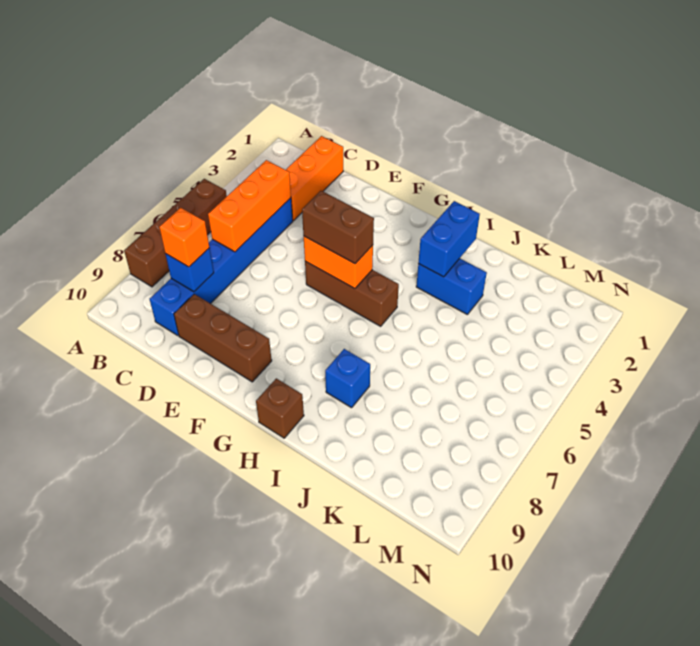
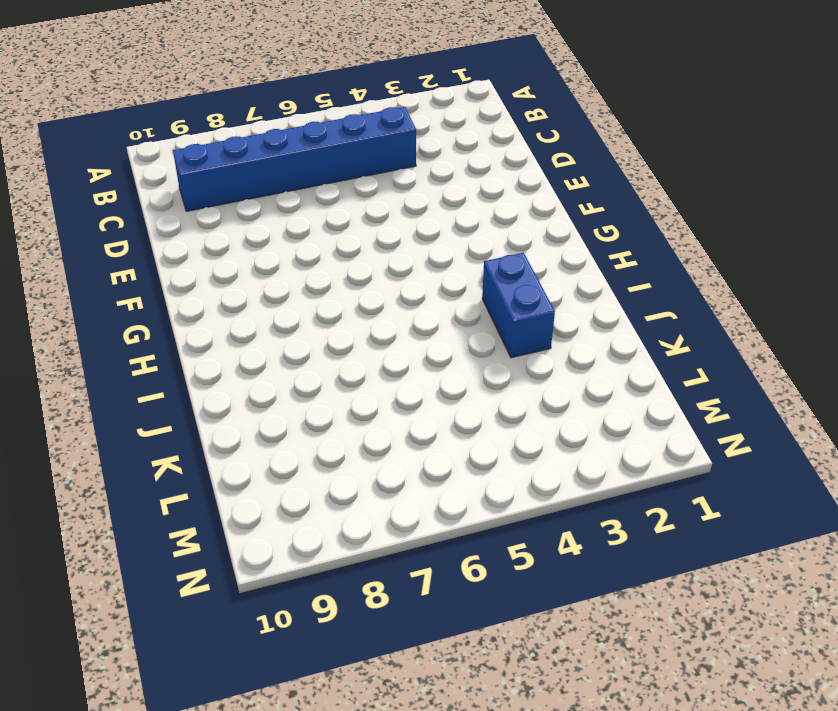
none -> brown brick A5:A8 level 1
none -> orange brick C1:C3 level 1
none -> brown brick D9:F9 level 1

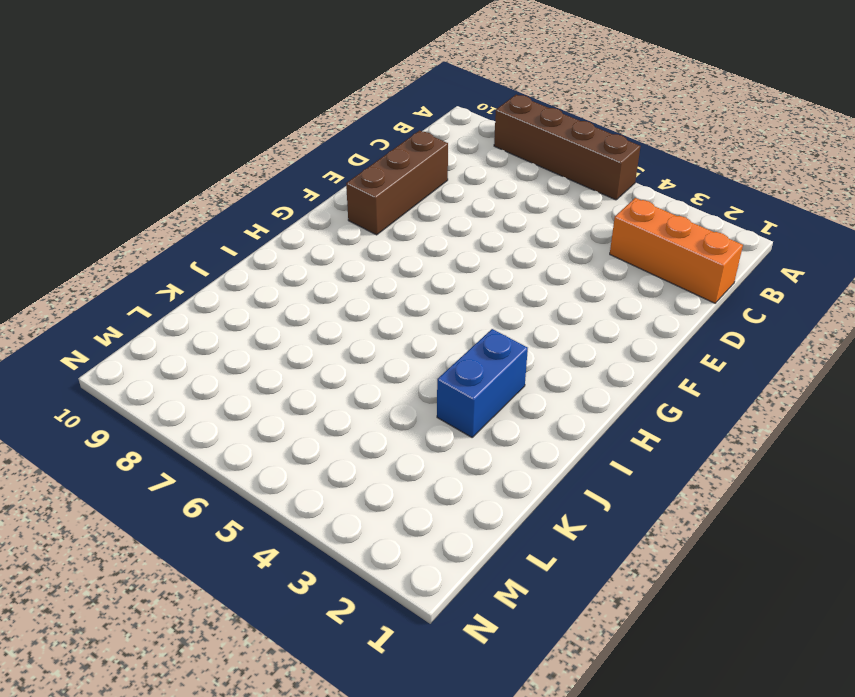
none -> blue brick C4:C9 level 1
none -> brown brick F5:H5 level 1
none -> brown brick H10 level 1

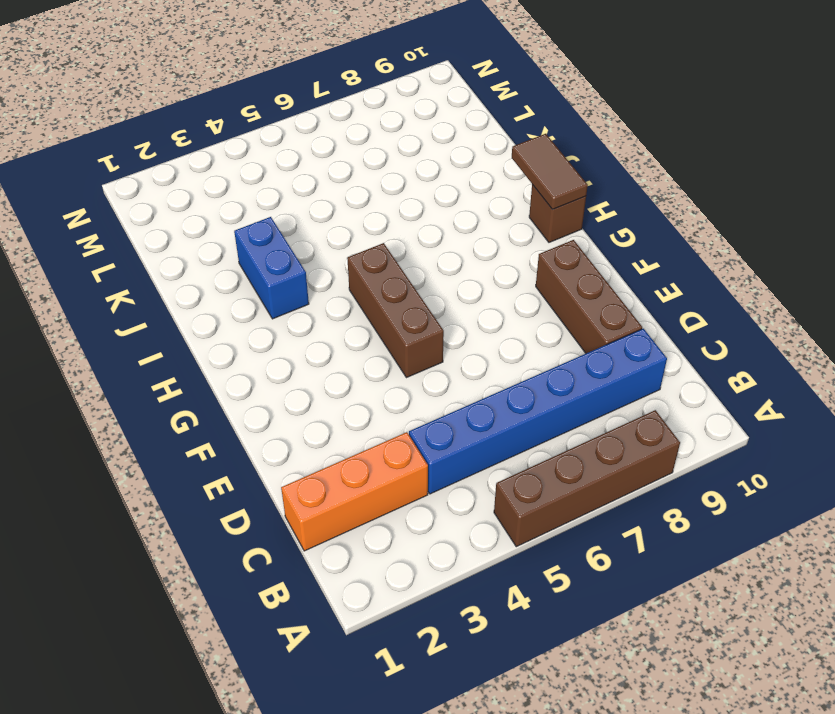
brown tile H10:I10 level 2 -> none
none -> blue brick I8 level 1
none -> orange brick C4:C6 level 2
none -> blue brick C8 level 2

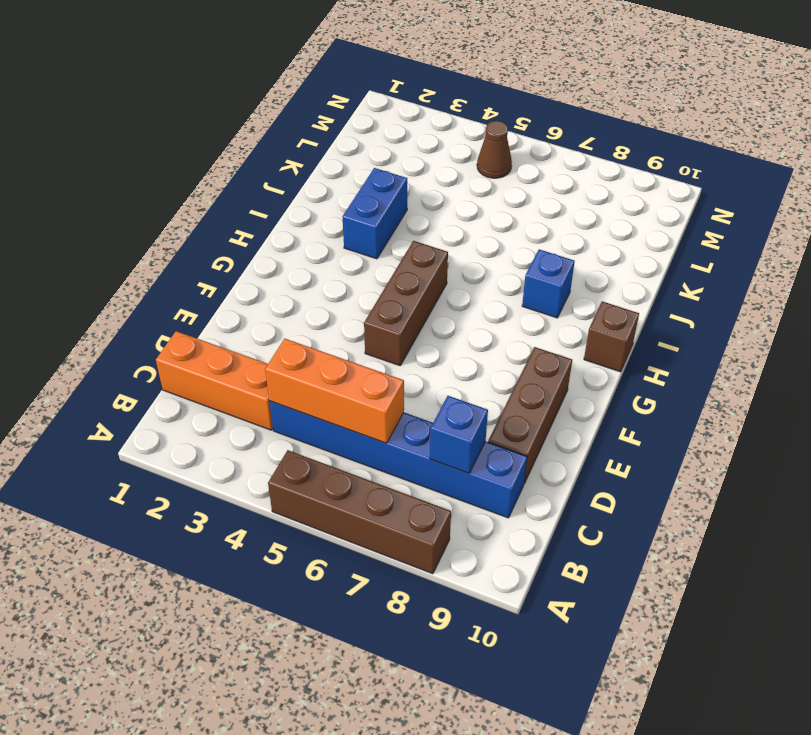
brown cone M5 level 1 -> none
none -> orange brick F5:G5 level 2
none -> blue brick I2:I3 level 2
none -> orange brick C8 level 3

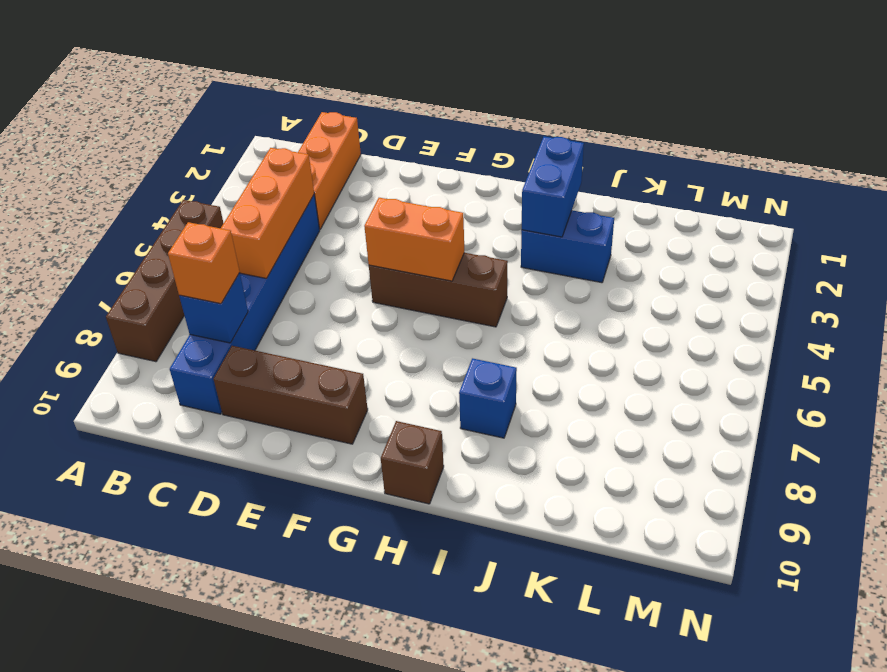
none -> brown brick F5:G5 level 3

